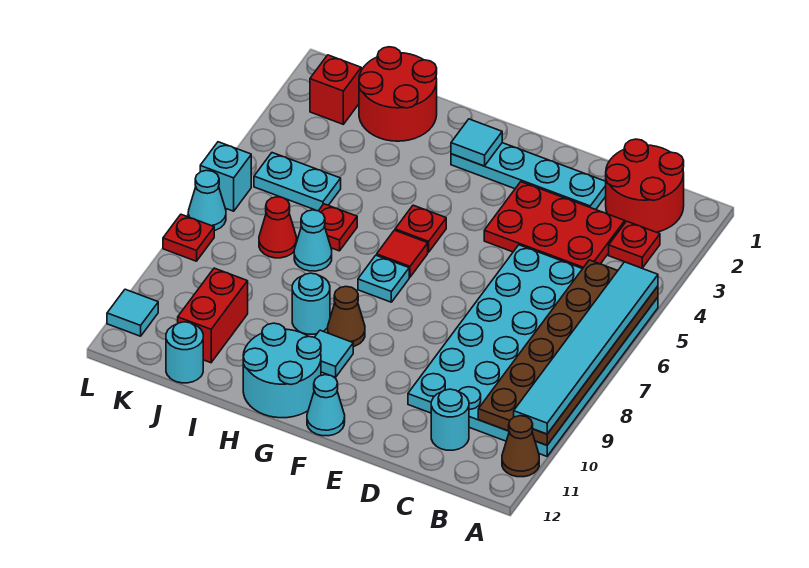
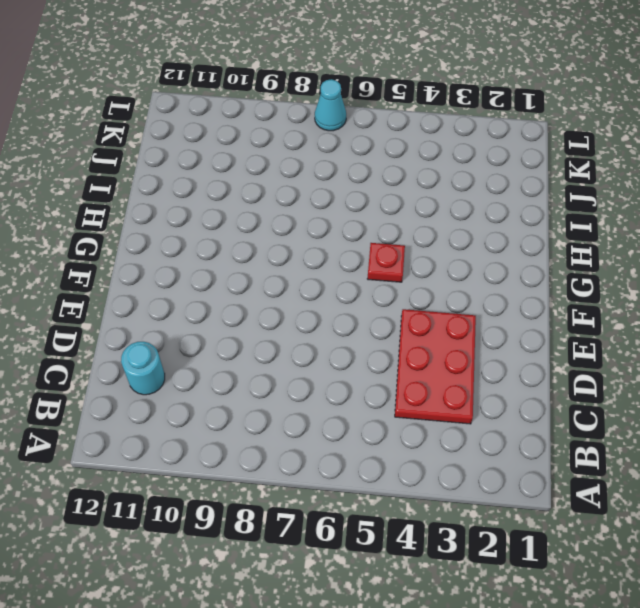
none -> cyan plate A5:D10 level 1
none -> brown cone A11 level 1
none -> red round brick B1:C2 level 1
none -> red plate B3 level 1

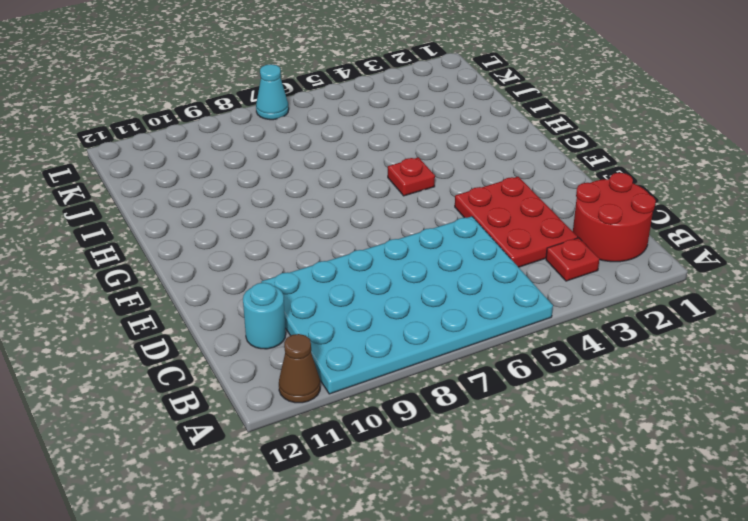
none -> cyan plate D2:G2 level 1
none -> cyan cone F12 level 1
none -> red tile G6 level 1
none -> cyan plate G7 level 1

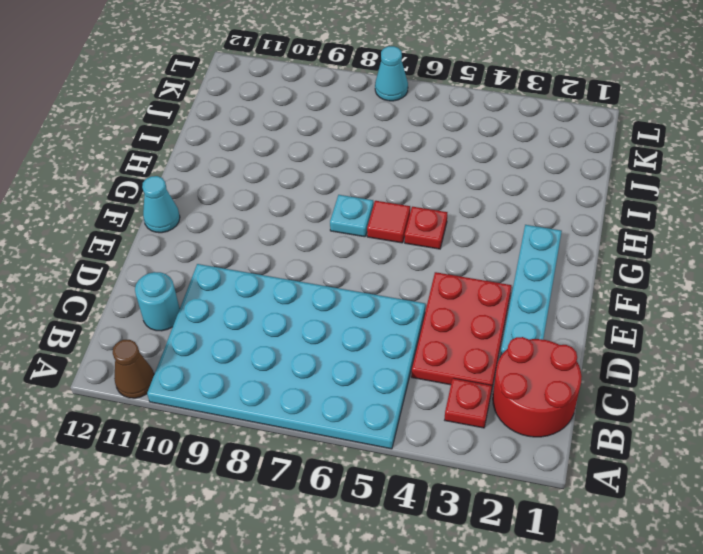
none -> brown cone G9 level 1
none -> cyan tile G10 level 1
none -> cyan round brick G11:H12 level 1
none -> cyan round brick H9 level 1

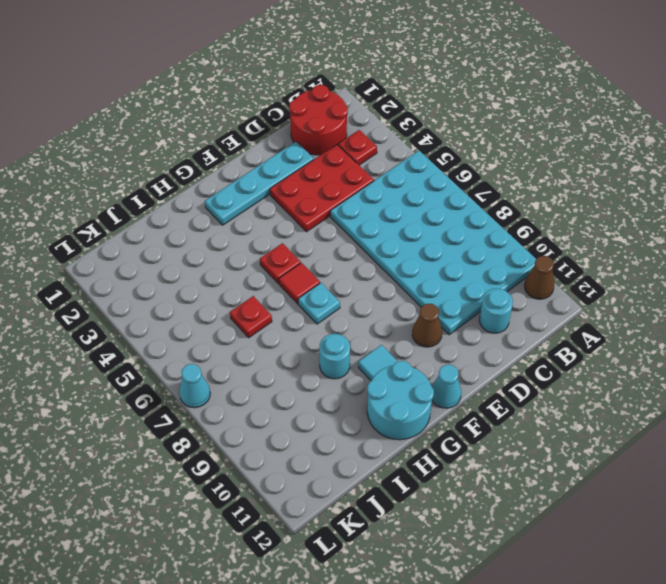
brown cone E10 level 1 -> brown cone G9 level 1
none -> red round brick I1:J2 level 1
none -> cyan cone I7 level 1
none -> cyan plate J5:K5 level 1
none -> red cone J7 level 1

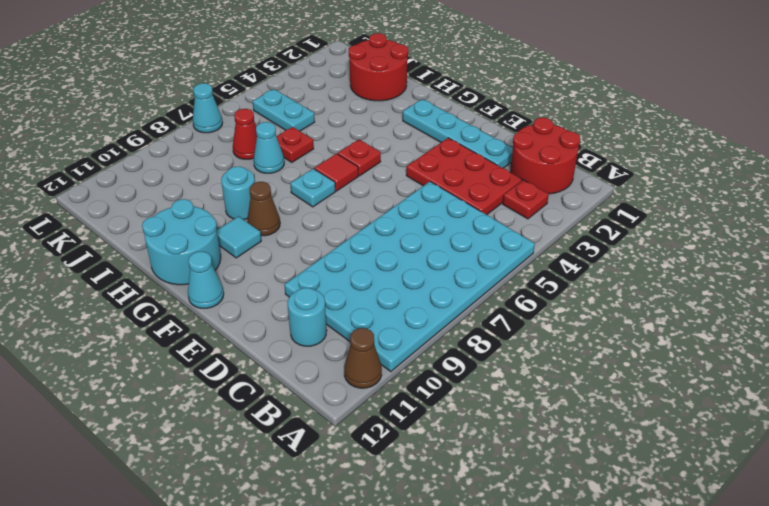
none -> red brick J10:J11 level 1
none -> cyan round brick J12 level 1
none -> red brick K2 level 1
none -> cyan brick L6 level 1

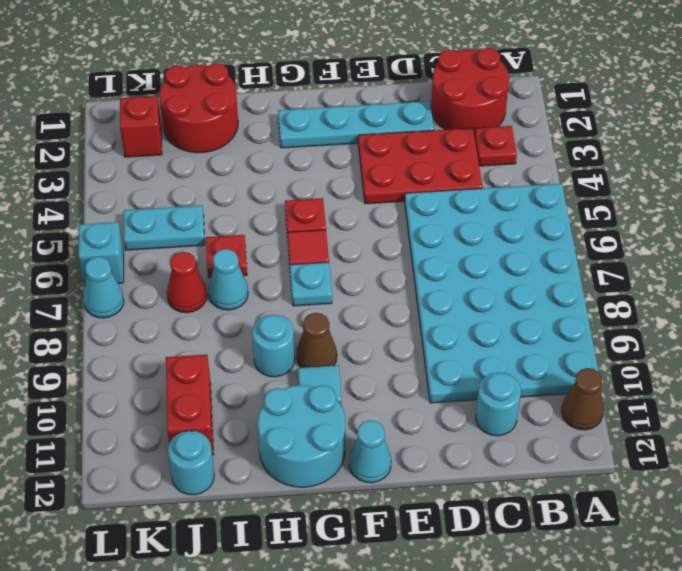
none -> red plate L8 level 1
none -> cyan tile L11 level 1
none -> brown plate A5:B10 level 2
none -> cyan tile G2 level 2

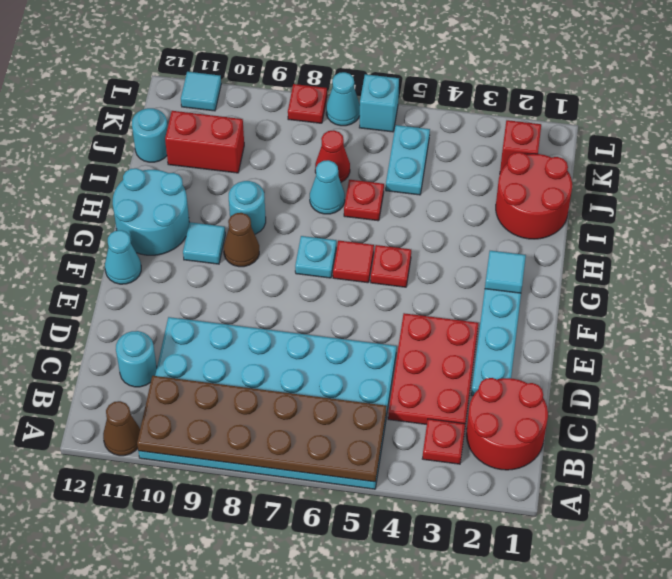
none -> cyan tile A5:A10 level 3

